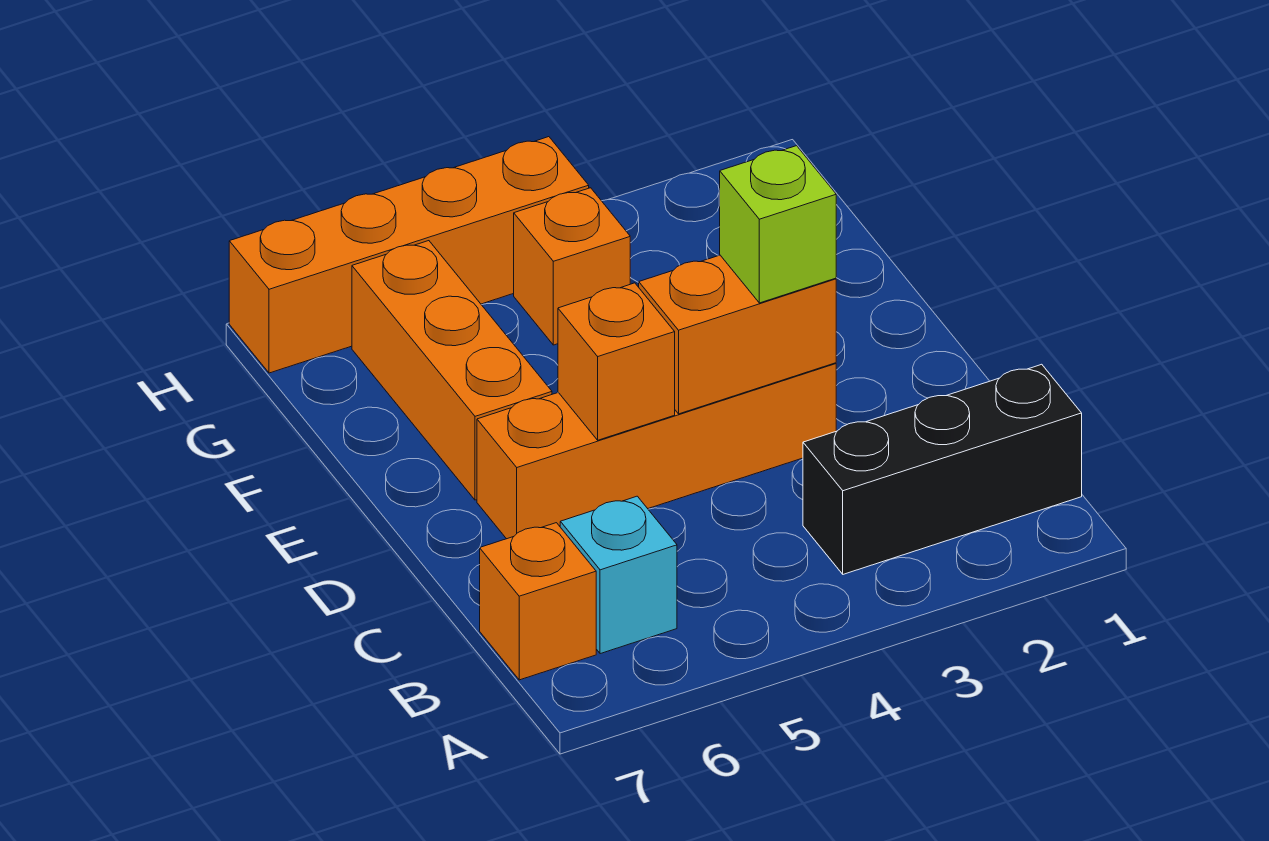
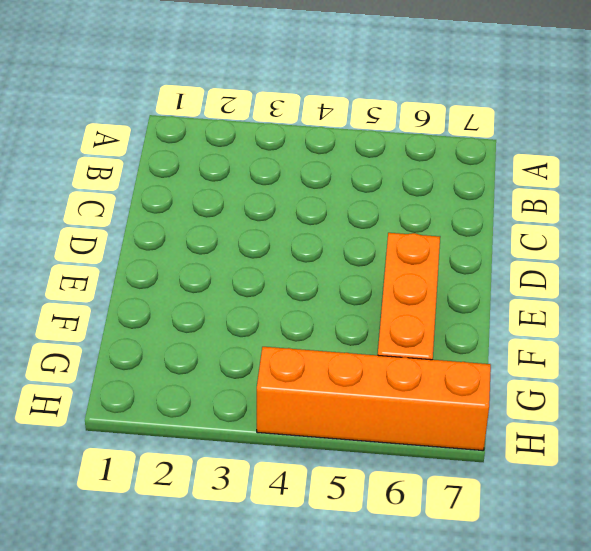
none -> black brick B1:B3 level 1
none -> cyan brick B6 level 1

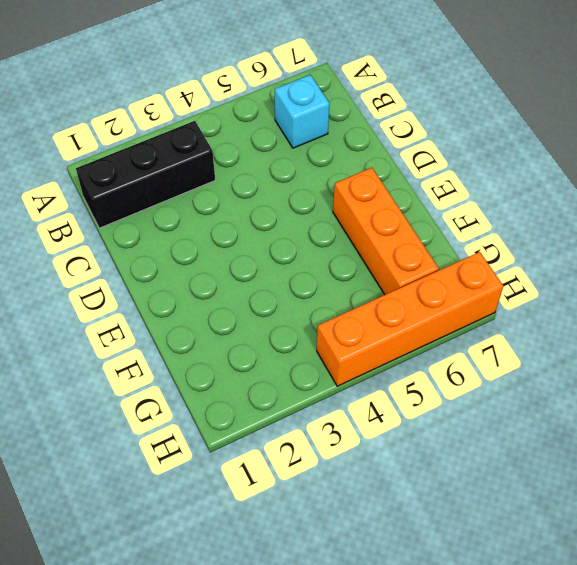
none -> orange brick B7 level 1
none -> orange brick D3:D6 level 1

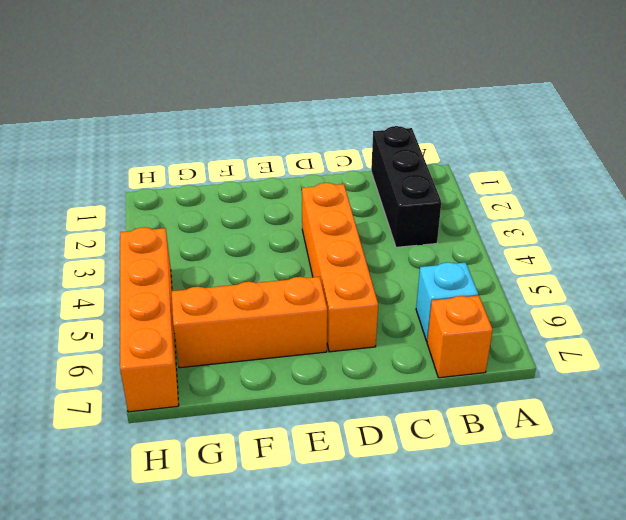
none -> orange brick G4 level 1
none -> orange brick D3:D4 level 2

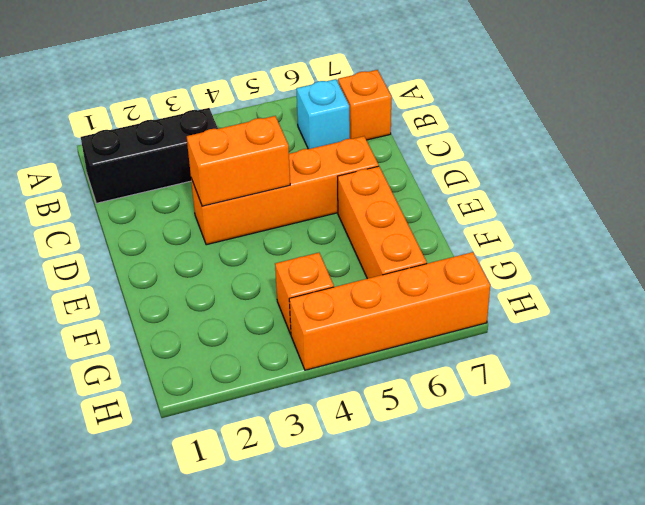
none -> orange brick D5 level 2
none -> lime brick D3 level 3

